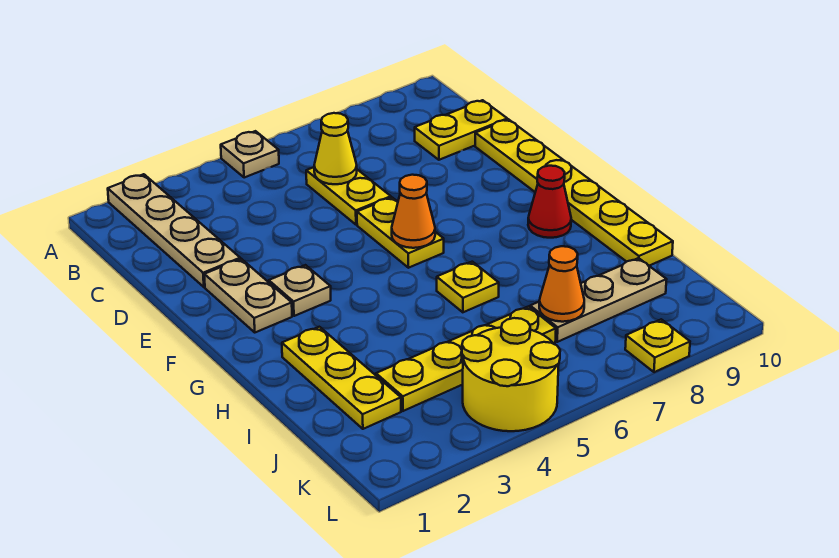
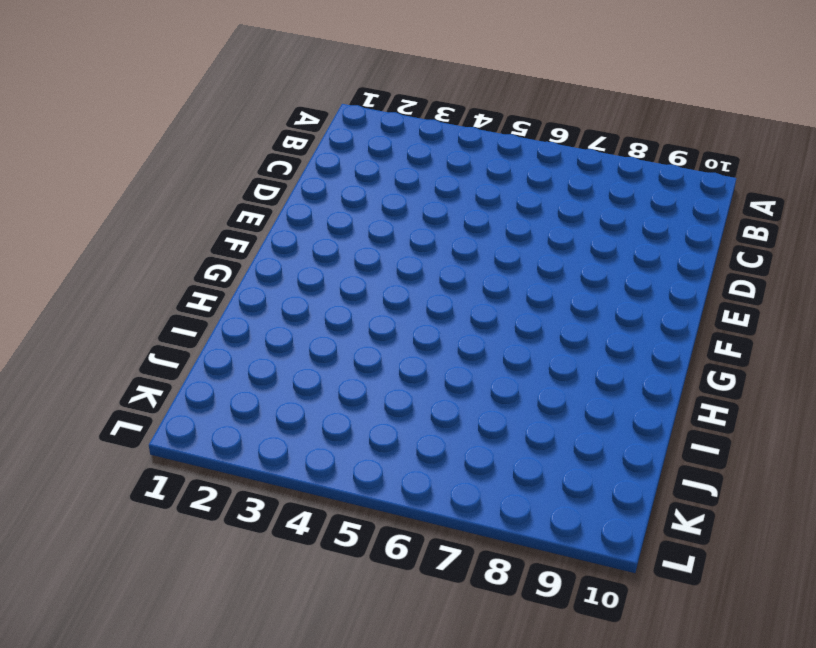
none -> tan plate A2:D2 level 1
none -> tan plate A5 level 1
none -> yellow plate C6:D6 level 1

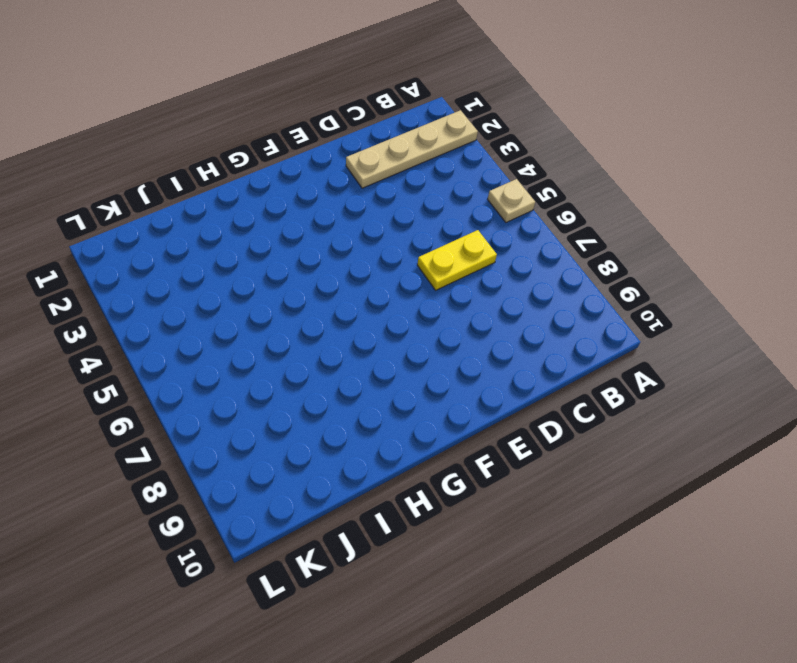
none -> yellow plate C9:C10 level 1
none -> yellow plate D10:I10 level 1
none -> tan plate E2:F2 level 1

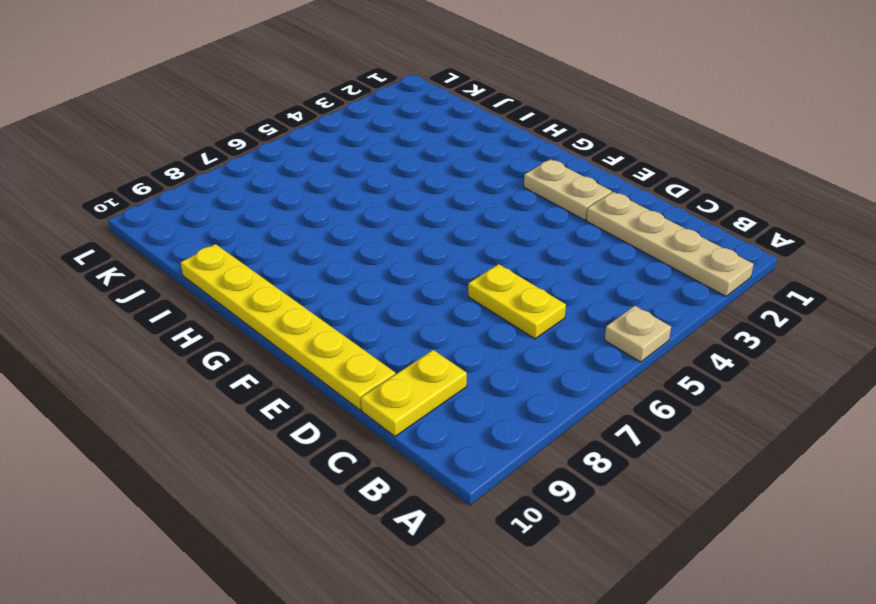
none -> yellow plate E6:F6 level 1
none -> tan plate F3 level 1
none -> red cone G9 level 1

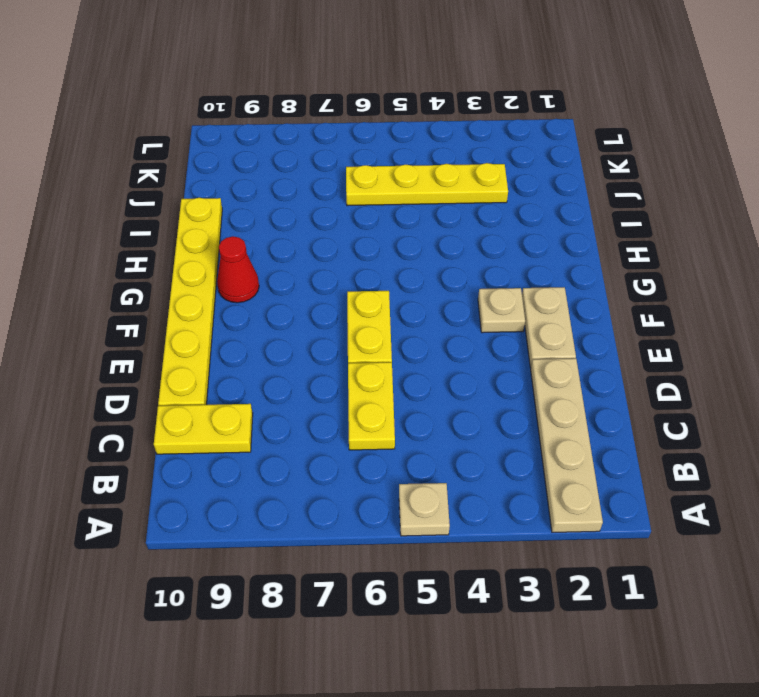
none -> yellow plate H2:J2 level 1
none -> yellow plate H6 level 1
none -> tan plate J7:J9 level 1

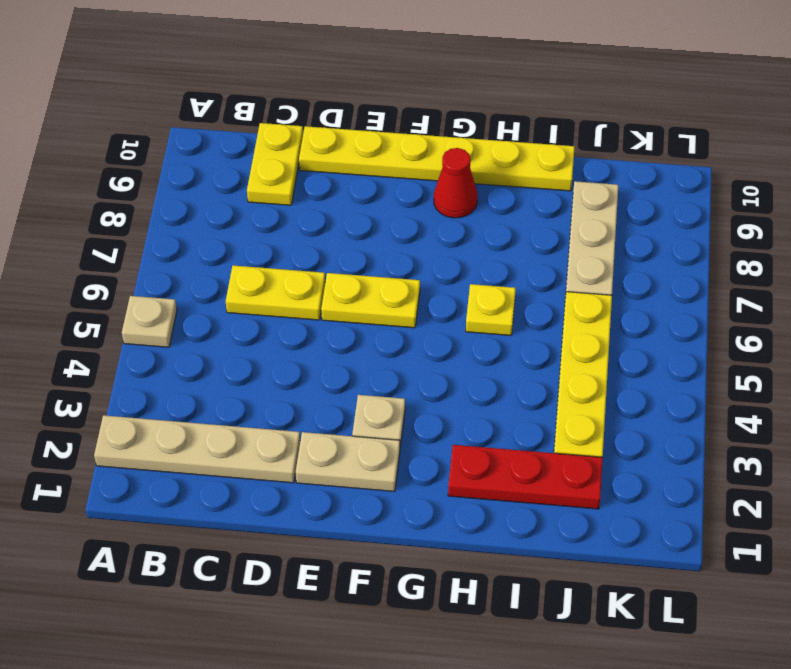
red plate H2:J2 level 1 -> yellow plate H2:J2 level 1
none -> yellow round brick K4:L5 level 1
none -> yellow plate L8 level 1
none -> yellow cone C6 level 2

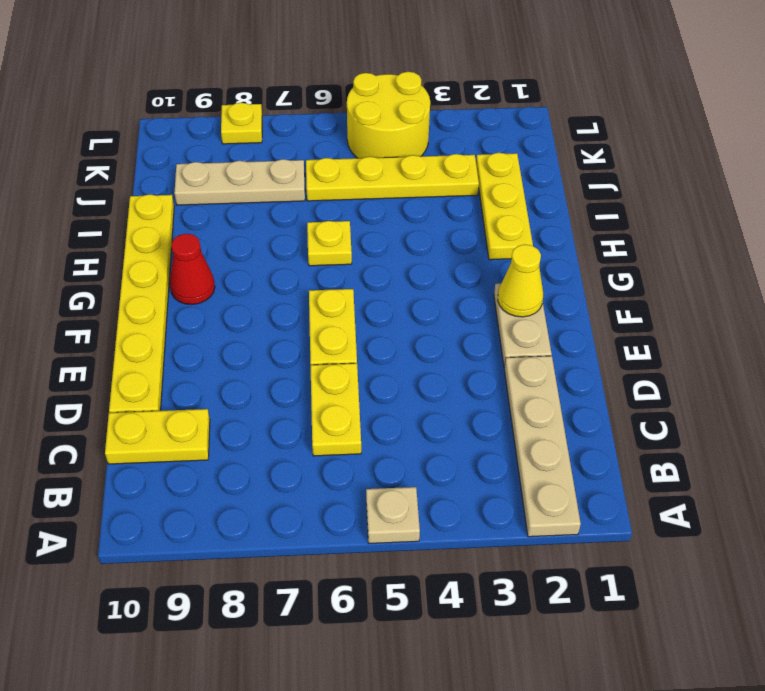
yellow cone F2 level 2 -> yellow cone C6 level 2
none -> tan plate F3 level 1
none -> orange cone F6 level 2
none -> orange cone J7 level 2

